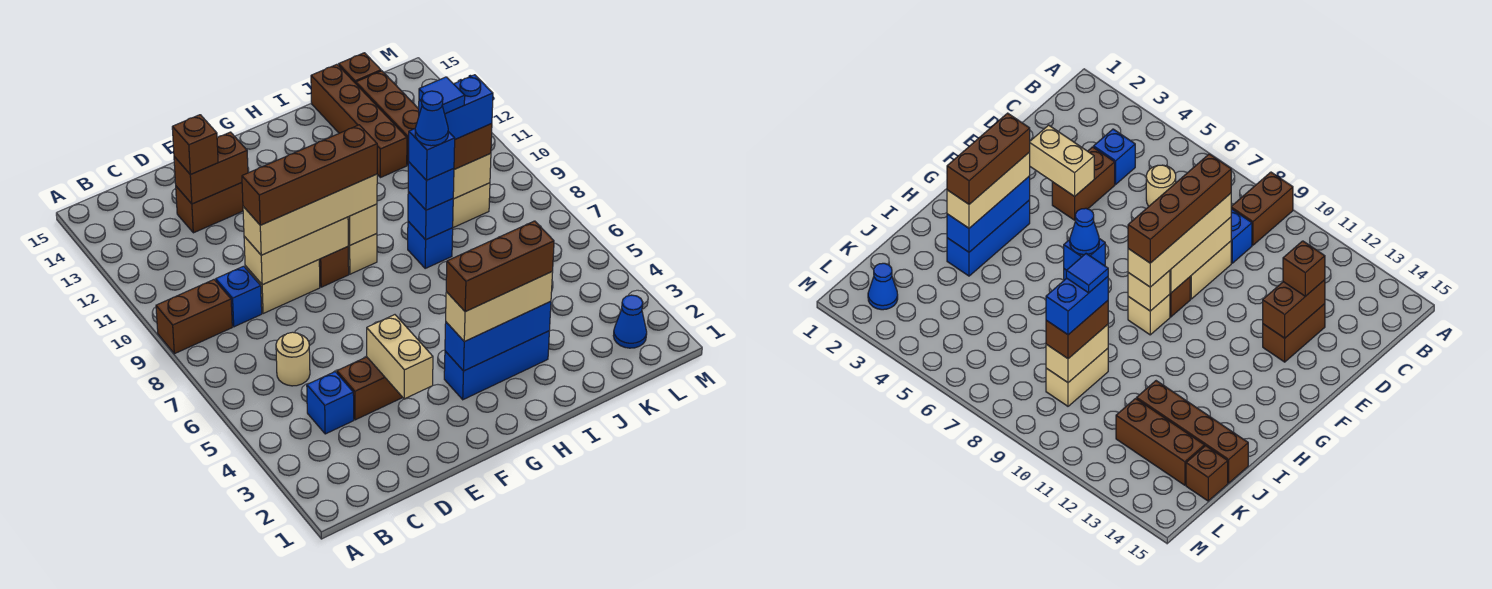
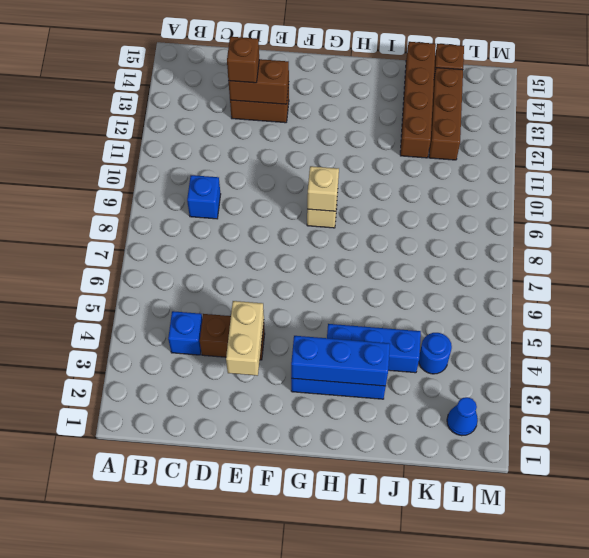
blue brick H4:J4 level 1 -> none
blue round brick K4 level 1 -> none
none -> brown brick A9:B9 level 1
none -> tan round brick C6 level 1
none -> tan brick D9:E9 level 1
none -> brown brick F9 level 1

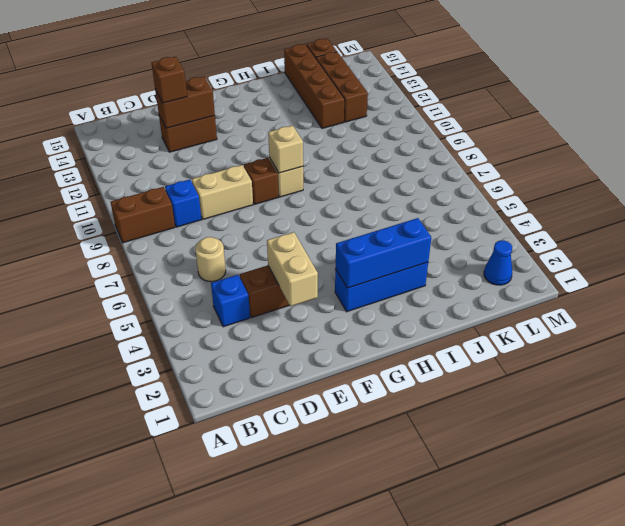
none -> blue brick I8 level 1
none -> tan brick J9:K9 level 1
none -> tan brick D9:F9 level 2
none -> blue brick I8 level 2

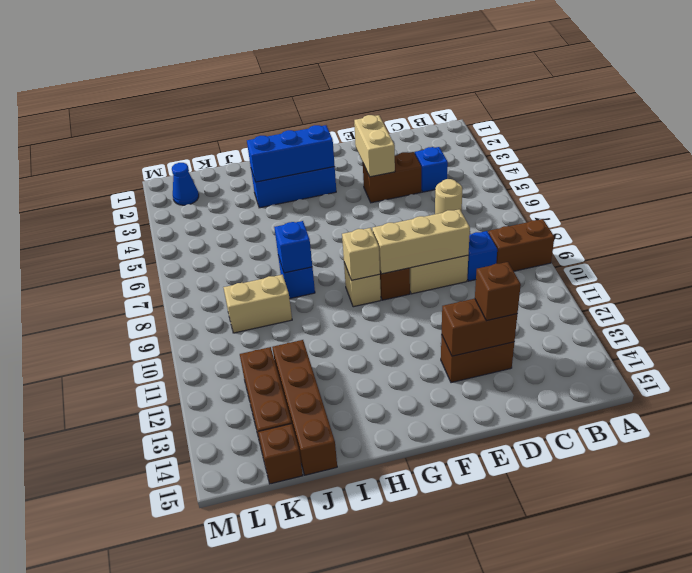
none -> tan brick J9:K9 level 2
none -> tan brick D9:G9 level 3
none -> tan brick G3:I3 level 3
none -> blue brick I8 level 3

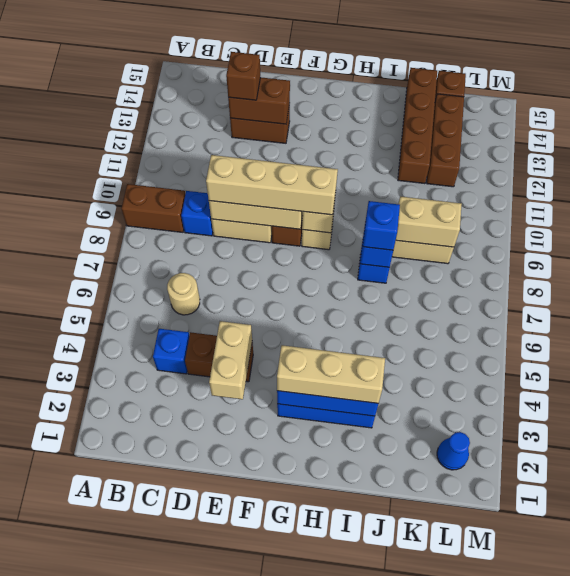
none -> brown brick J9:K9 level 3
none -> brown brick D9:G9 level 4
none -> brown brick G3:I3 level 4
none -> blue brick I8 level 4

